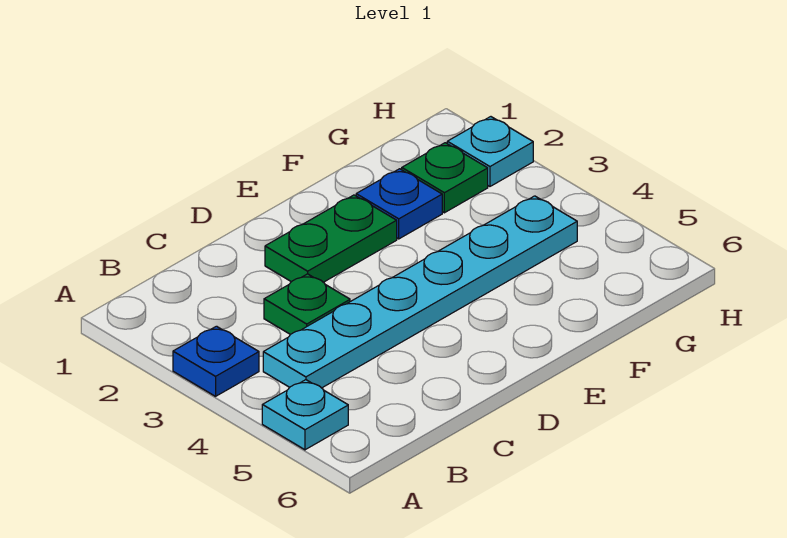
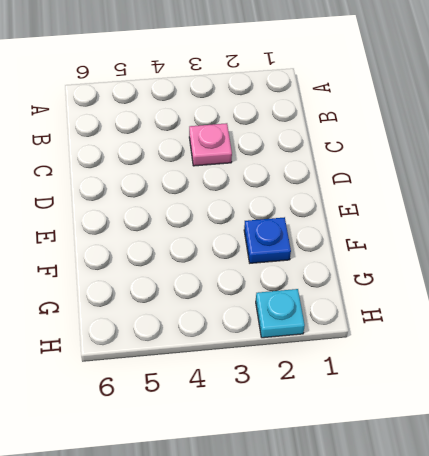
pink plate C3 level 1 -> green plate C3 level 1
none -> blue plate A3 level 1
none -> cyan plate A5 level 1

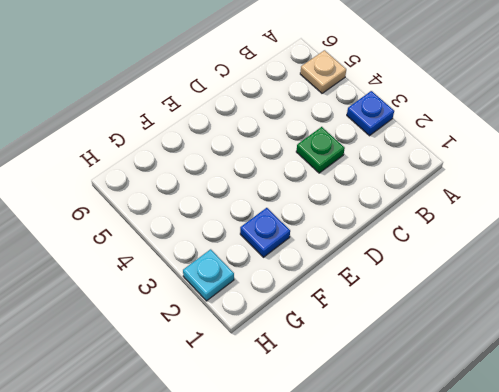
tan plate A5 level 1 -> cyan plate A5 level 1
none -> cyan plate B4:G4 level 1
none -> green plate D2:E2 level 1

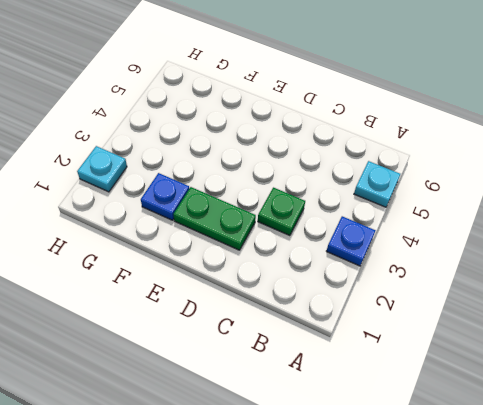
none -> cyan plate B4:G4 level 1
none -> green plate G2 level 1

